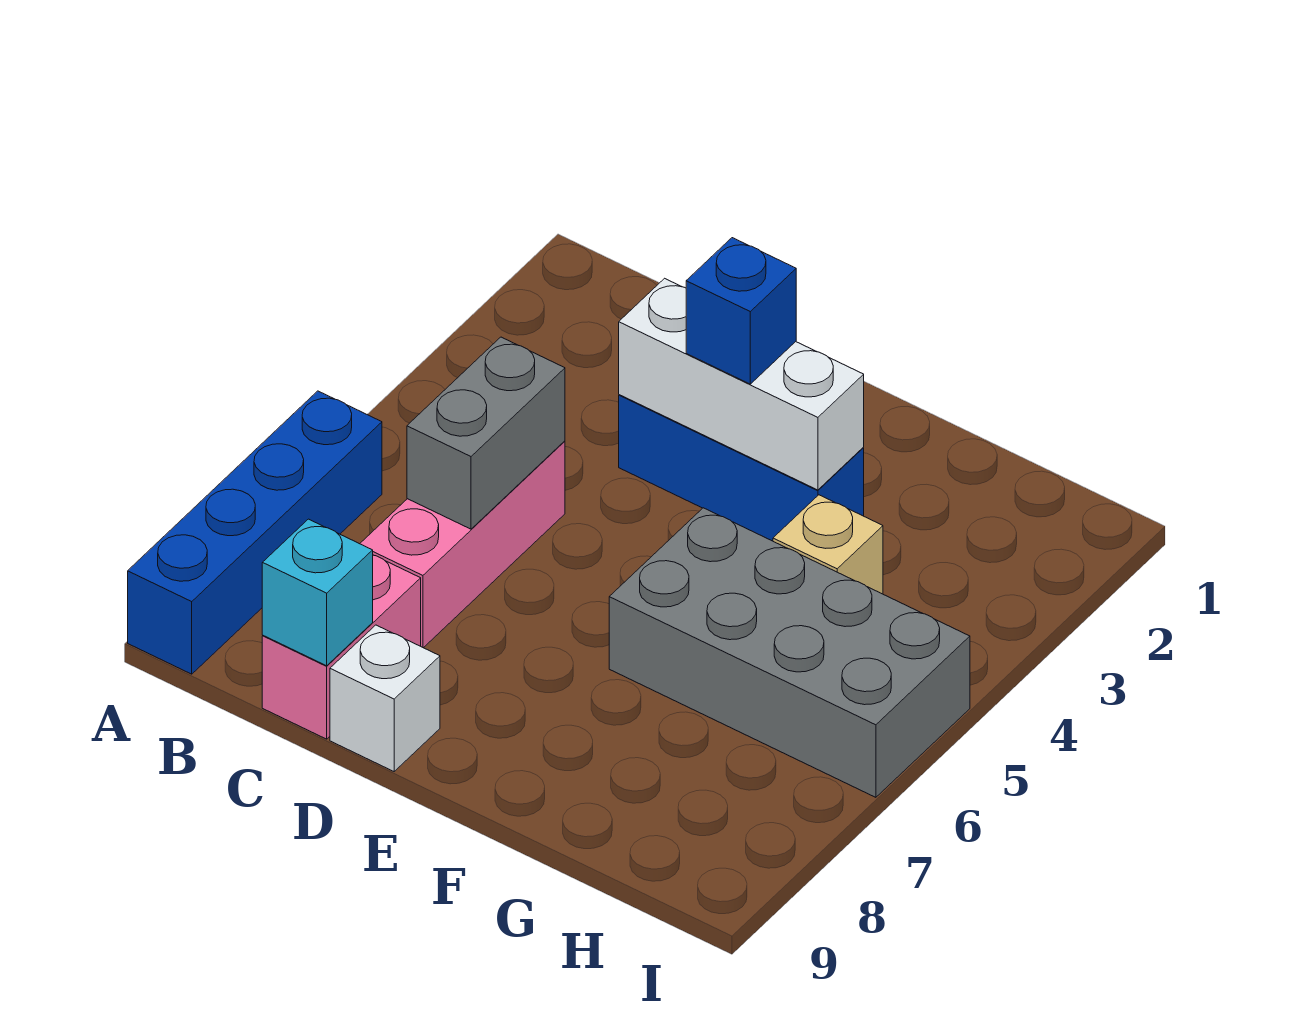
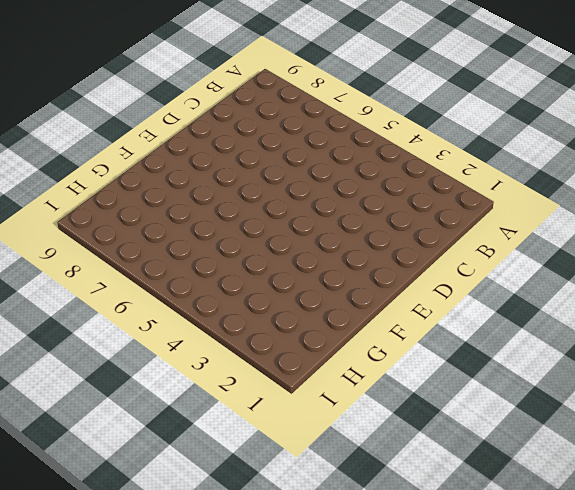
none -> blue brick A6:A9 level 1
none -> pink brick C5:C7 level 1

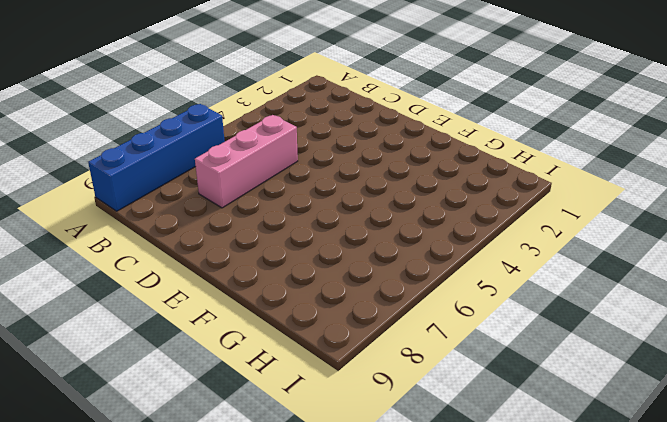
none -> pink brick C8:C9 level 1
none -> blue brick D3:F3 level 1

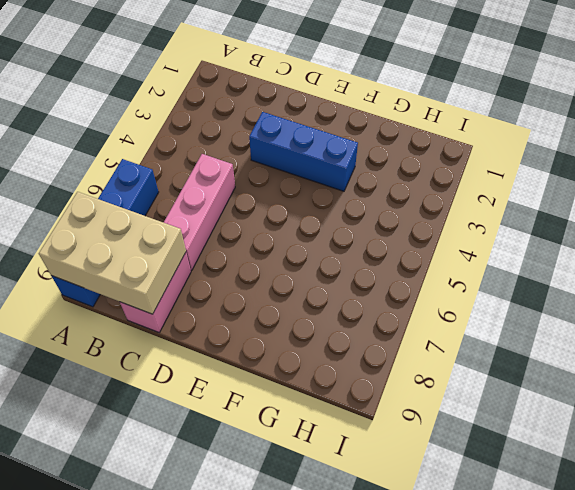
tan brick A8:C9 level 2 -> cyan brick C9 level 2
none -> white brick D9 level 1
none -> grey brick F5:I6 level 1

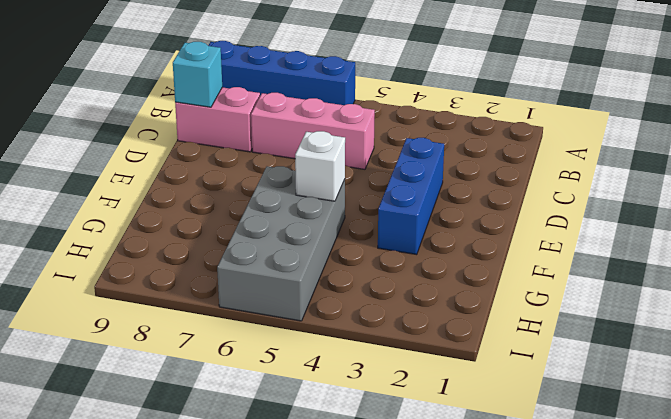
white brick F5 level 2 -> white brick D9 level 1
none -> tan brick G4 level 1
none -> grey brick C5:C6 level 2

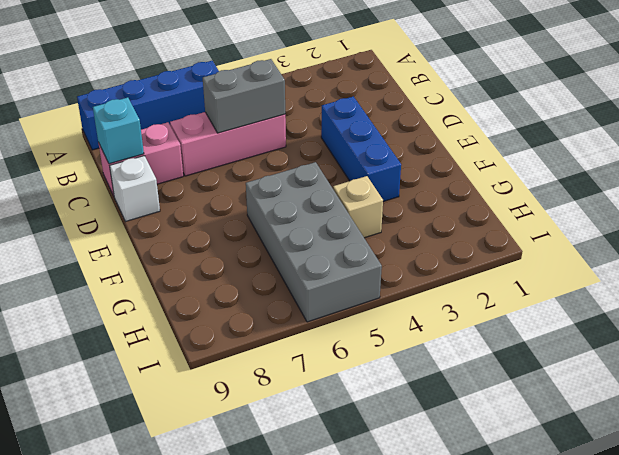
none -> white brick D3:F3 level 2
none -> blue brick E3 level 3

